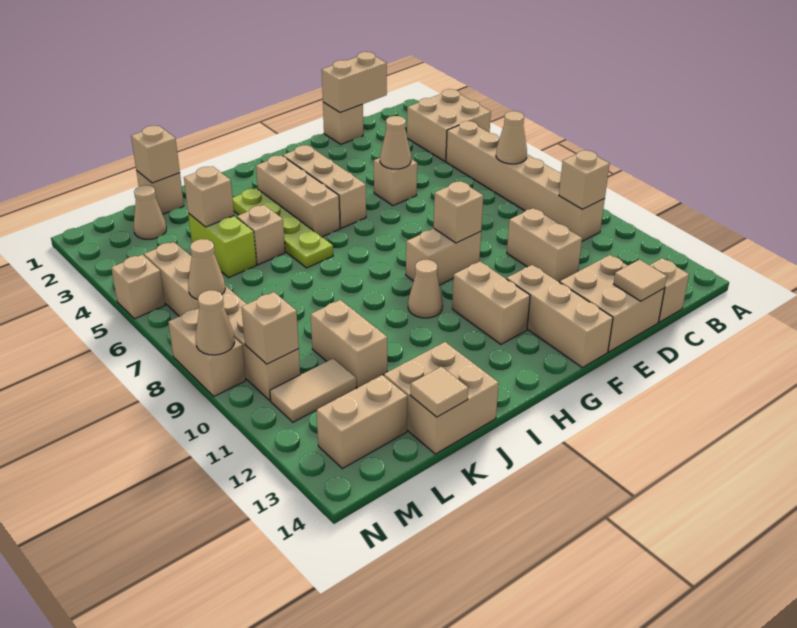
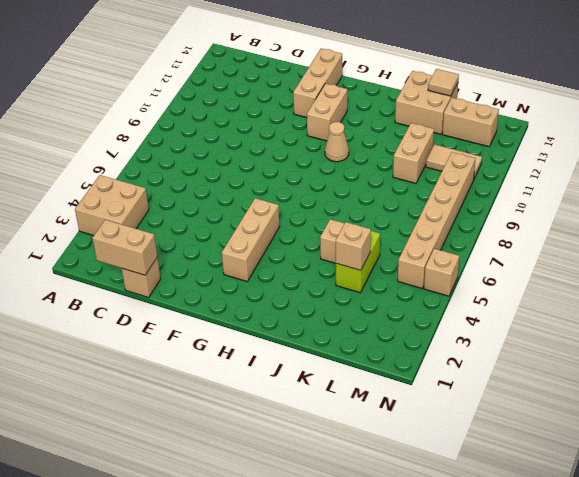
none -> tan brick B5:B10 level 1
none -> tan brick C14 level 1
none -> tan brick D10:D11 level 1
none -> tan brick D13:E14 level 1

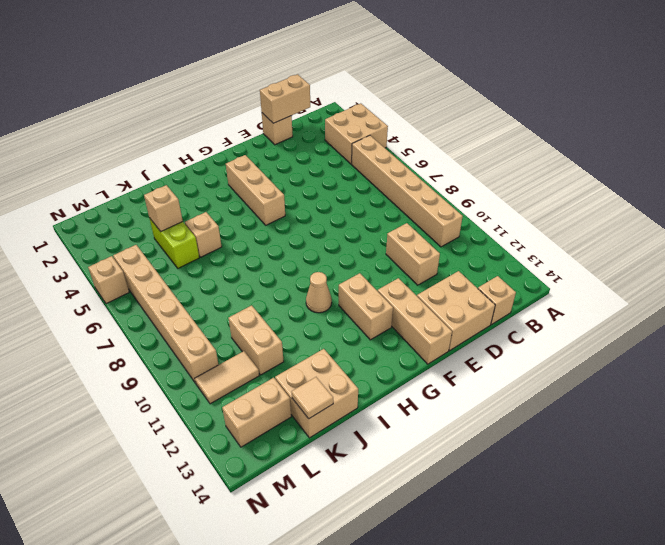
none -> tan brick E5 level 1
none -> tan brick F9:G9 level 1
none -> tan brick H3:H5 level 1
none -> lime plate I3:I6 level 1

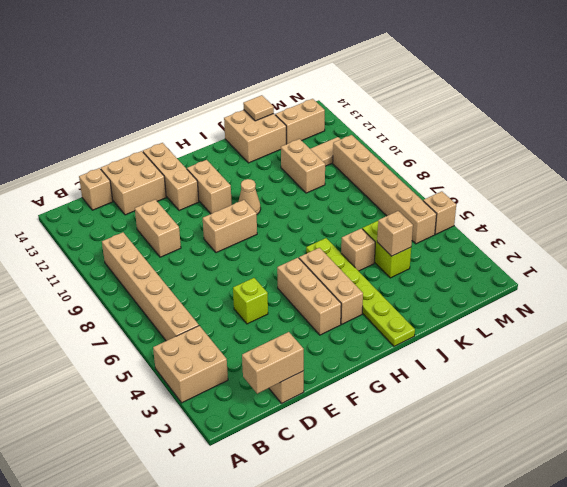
lime brick E5 level 1 -> tan brick E5 level 1
lime plate I1:I6 level 1 -> lime plate I3:I6 level 1
none -> tan brick K1 level 1
none -> tan cone L2 level 1
none -> tan brick N8:N9 level 1
none -> tan cone B7 level 2

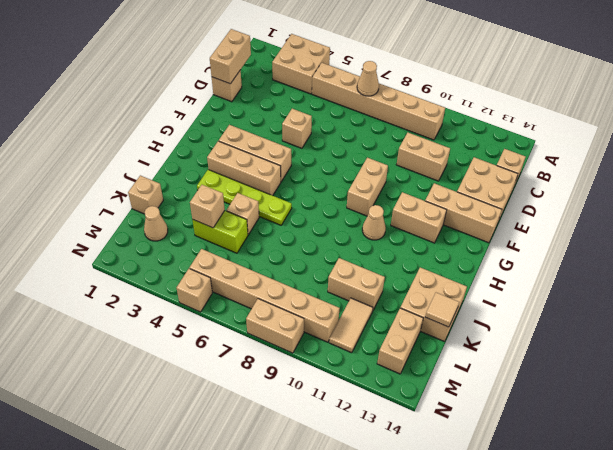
none -> tan brick B10 level 2
none -> tan tile D14 level 2
none -> tan cone E5 level 2
none -> tan brick F9 level 2

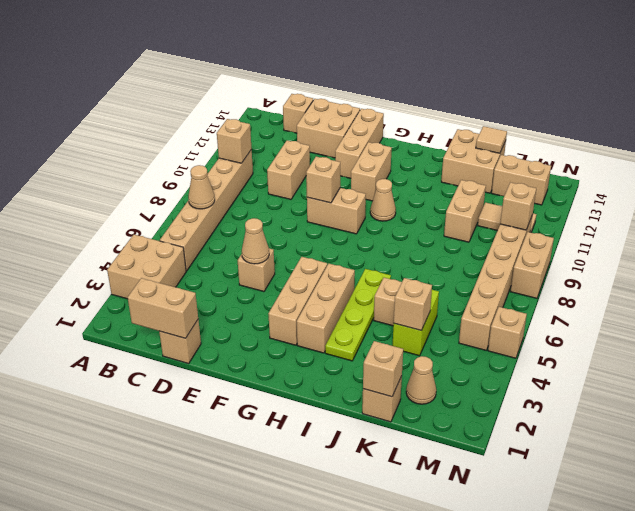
none -> tan tile D14 level 2
none -> tan cone M7 level 2
none -> tan cone N9 level 2

